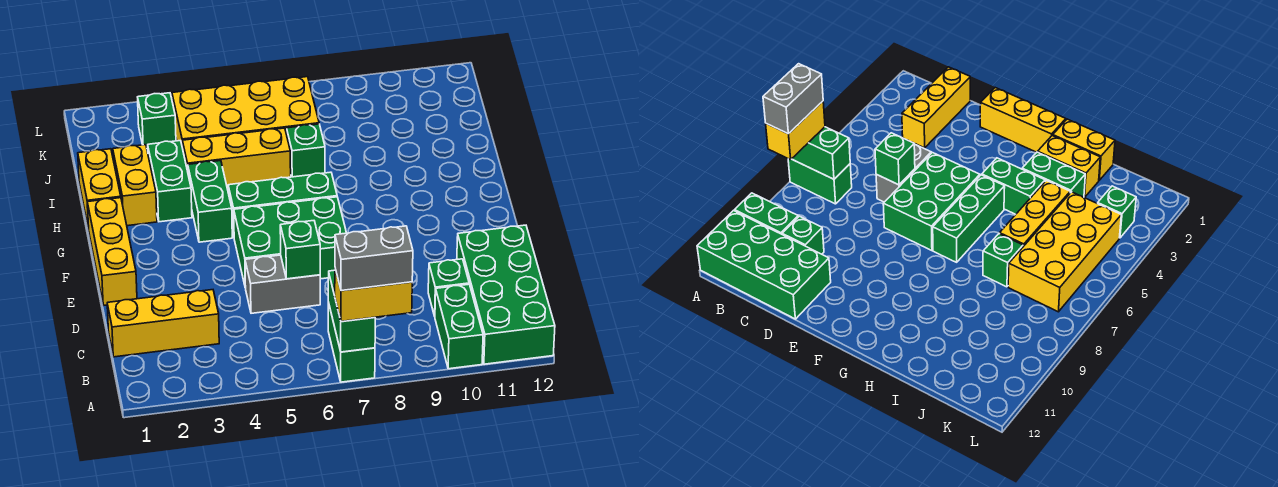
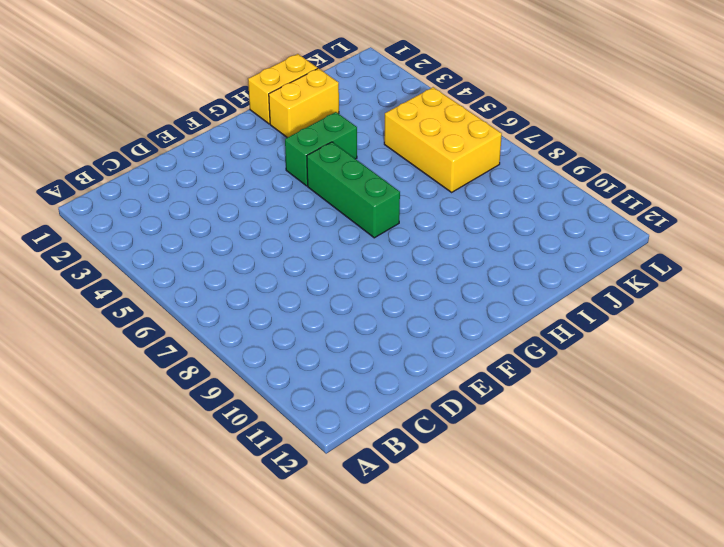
yellow brick J5:K7 level 1 -> yellow brick J4:K7 level 1
none -> green brick A7:B7 level 1
none -> green brick A10:B10 level 1
none -> green brick A11:D12 level 1

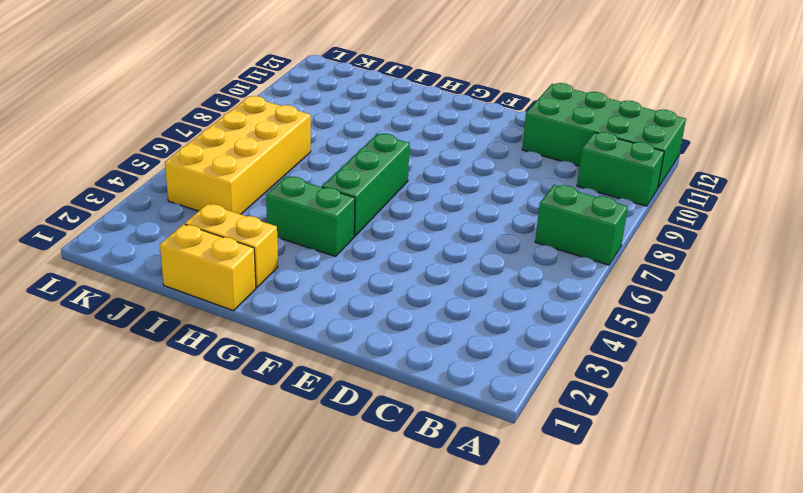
none -> yellow brick C1:C3 level 1
none -> green brick C10 level 1
none -> grey brick D5:D6 level 1

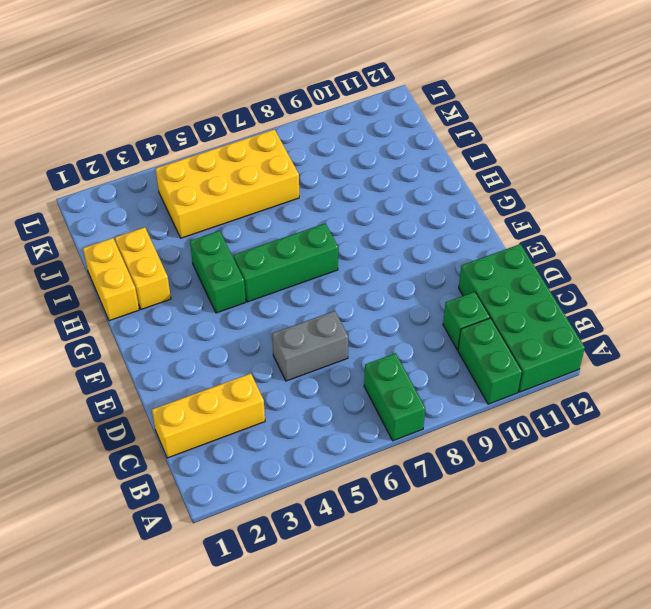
none -> yellow brick E1:G1 level 1
none -> green brick E5:F7 level 1
none -> green brick H3:I3 level 1

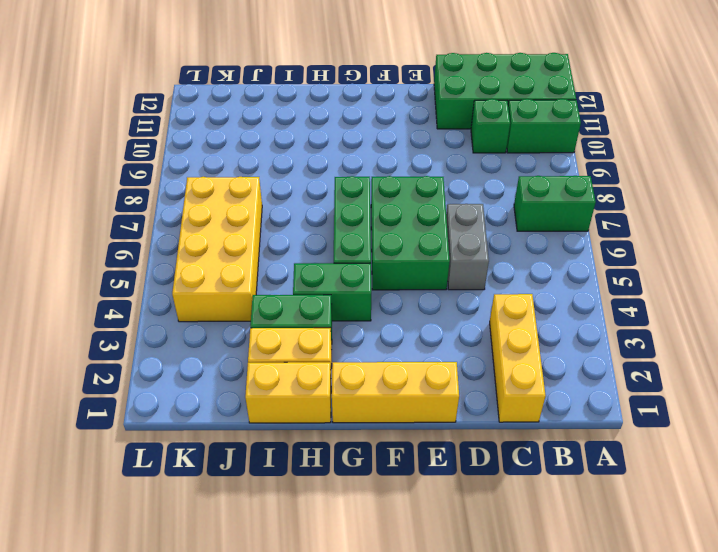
none -> yellow brick I4:I6 level 1
none -> green brick I7 level 1
none -> green brick K3 level 1

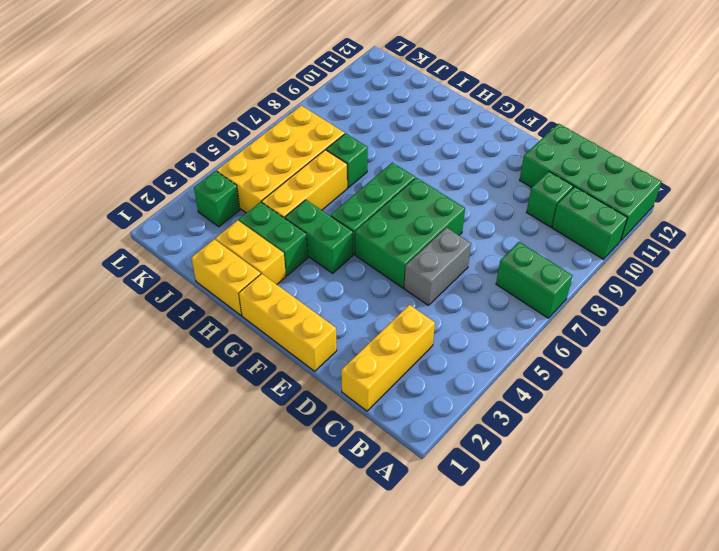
none -> green brick A7:B7 level 2
none -> green brick D6 level 2
none -> yellow brick A7:A8 level 3

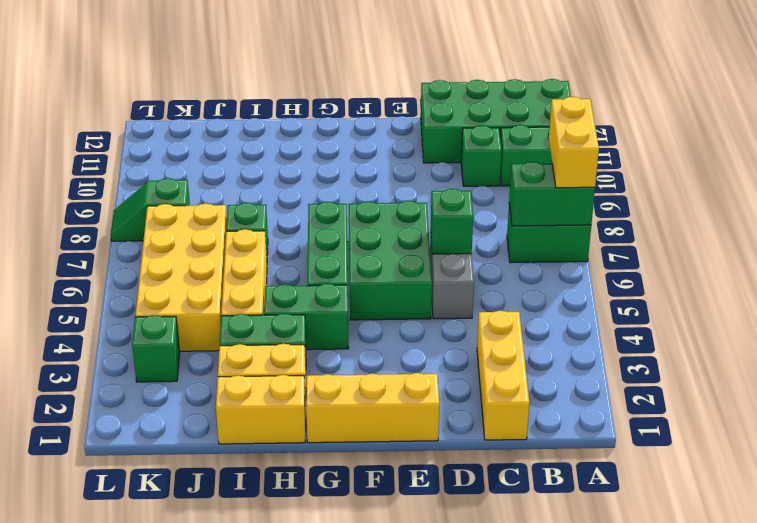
green slope K8:L8 level 1 top K -> none
none -> grey brick A7:A8 level 4

